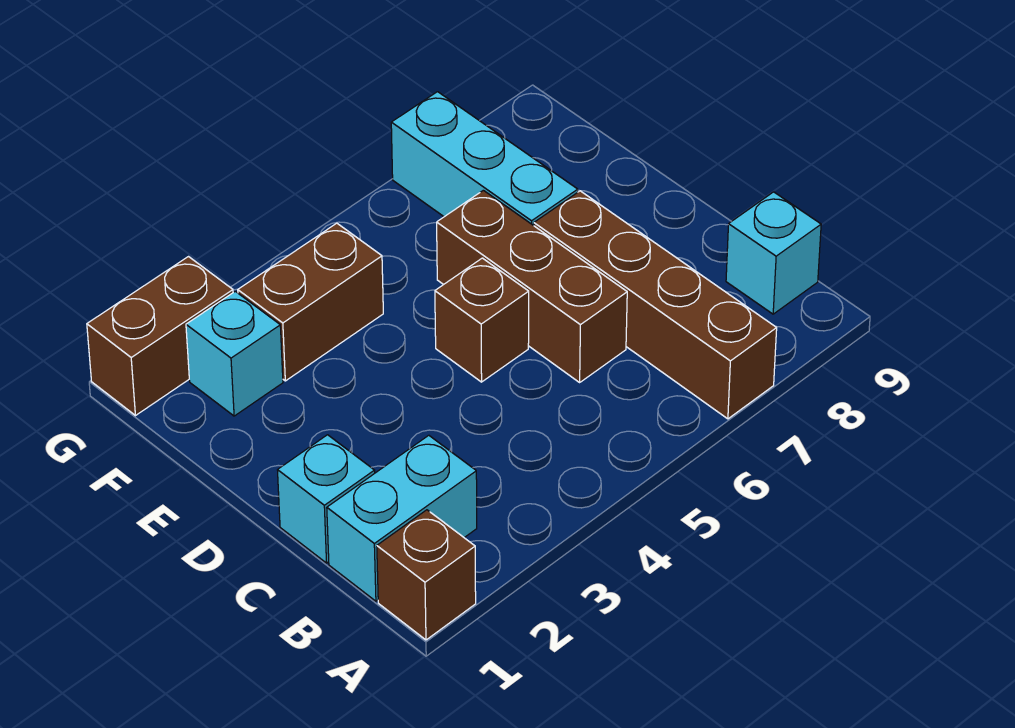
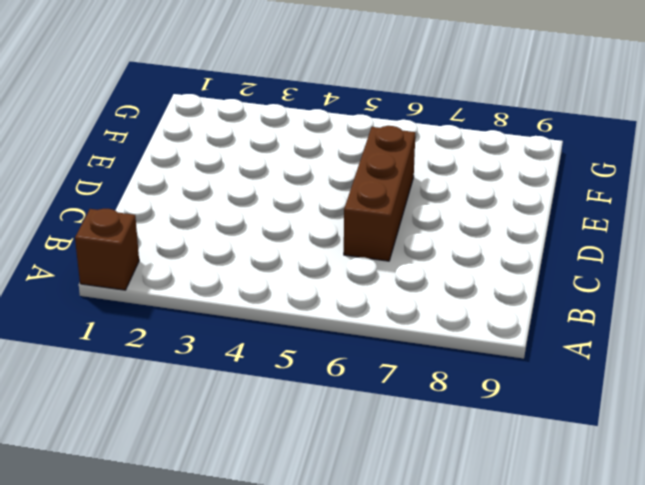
none -> brown brick A7:D7 level 1
none -> cyan brick B1:B2 level 1

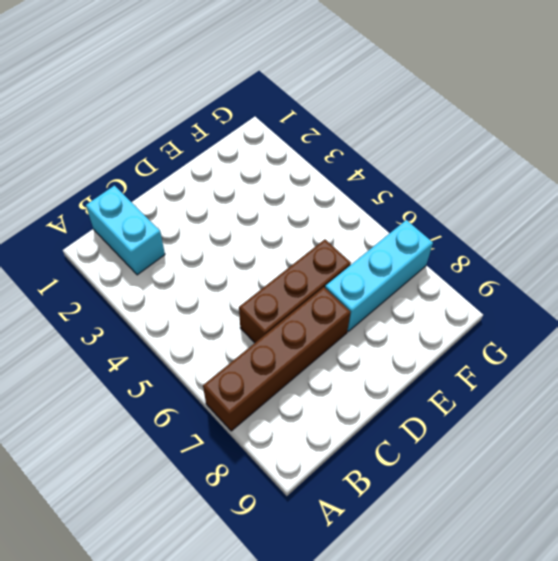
none -> brown brick A1 level 1
none -> cyan brick B9 level 1

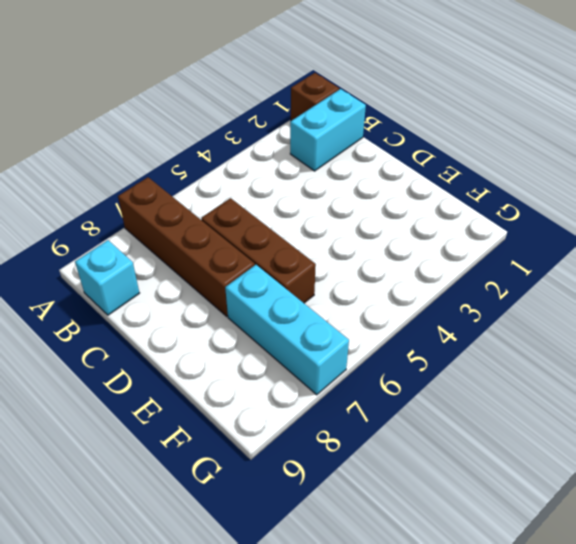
none -> cyan brick C1 level 1
none -> brown brick D5 level 1

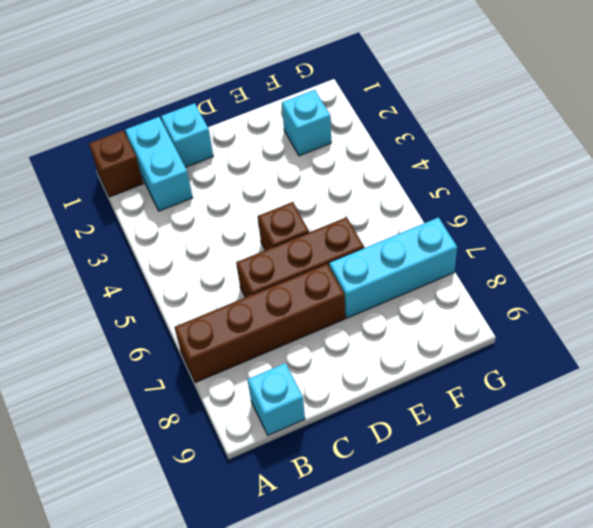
none -> brown brick F3:F4 level 1
none -> brown brick G1:G2 level 1

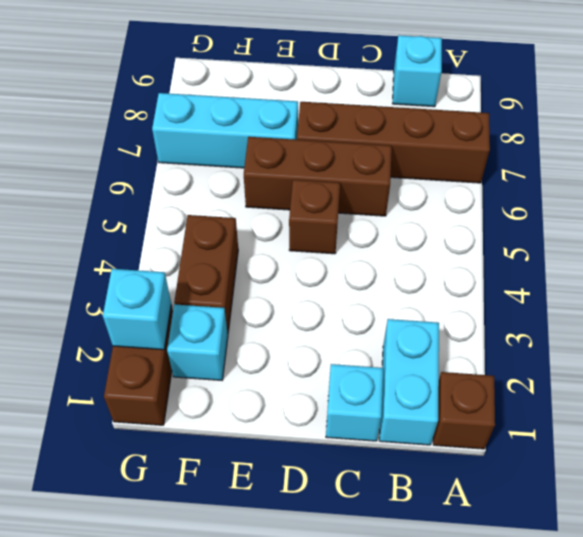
cyan brick G2 level 2 -> none

